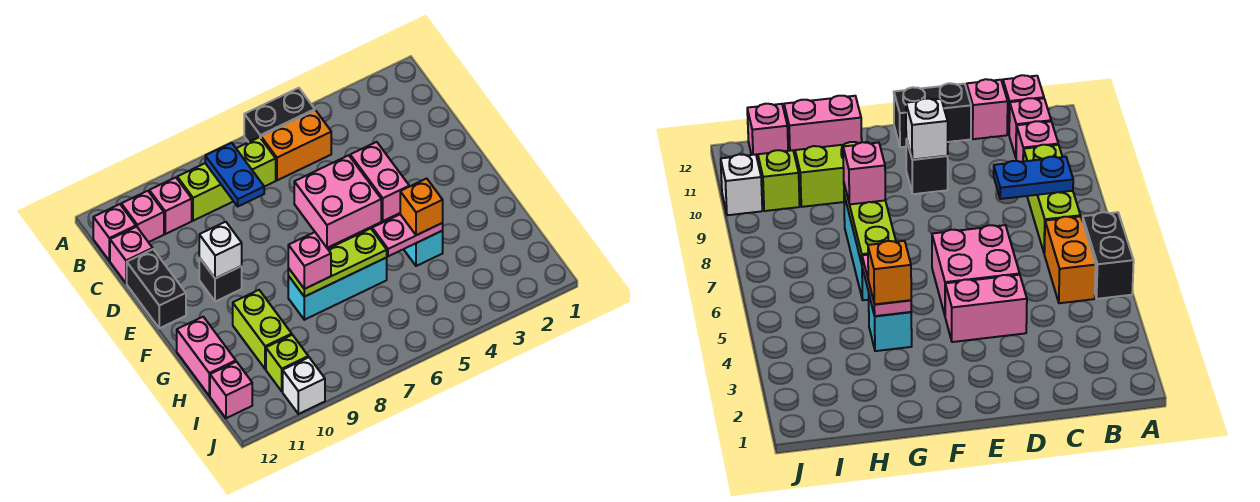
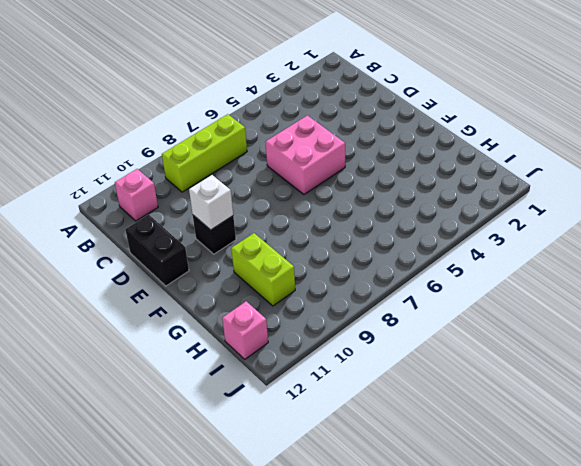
none -> black brick A5:A6 level 1
none -> orange brick B5:B6 level 1
none -> pink brick B10 level 1

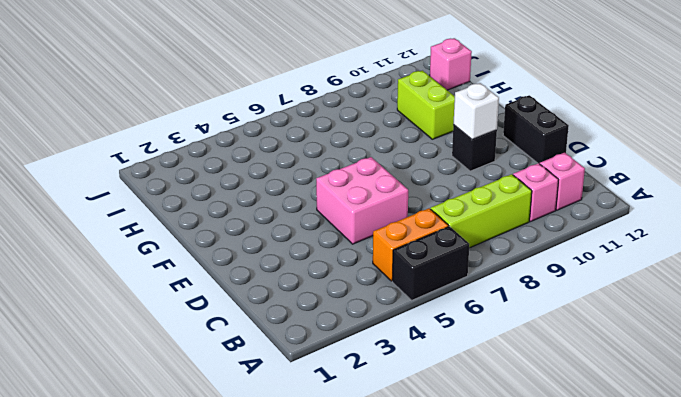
none -> pink brick B12 level 1
none -> pink brick C12 level 1
none -> pink brick D4:E4 level 1

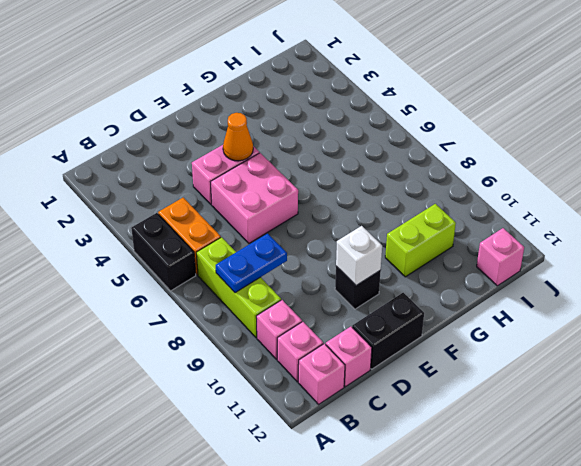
orange cone E4 level 2 -> none
none -> cyan brick G4 level 1
none -> cyan brick G6:G8 level 1
none -> pink brick G12:H12 level 1

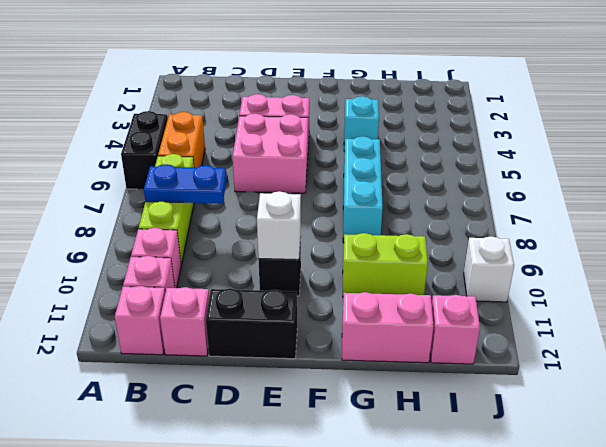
none -> lime brick I10 level 1
none -> pink plate G4:G5 level 2
none -> lime plate G6:G8 level 2

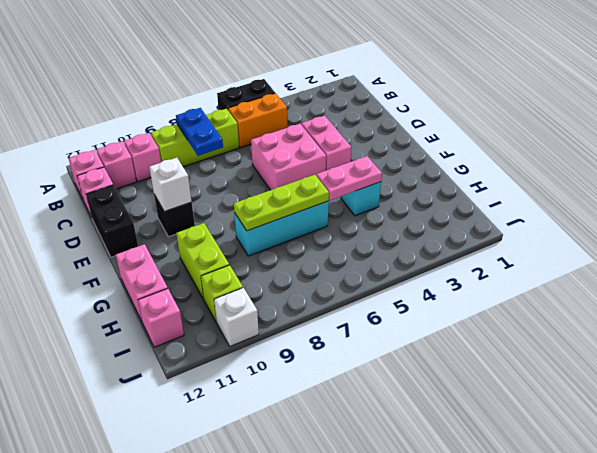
none -> orange brick G4 level 3
none -> pink brick G8 level 3

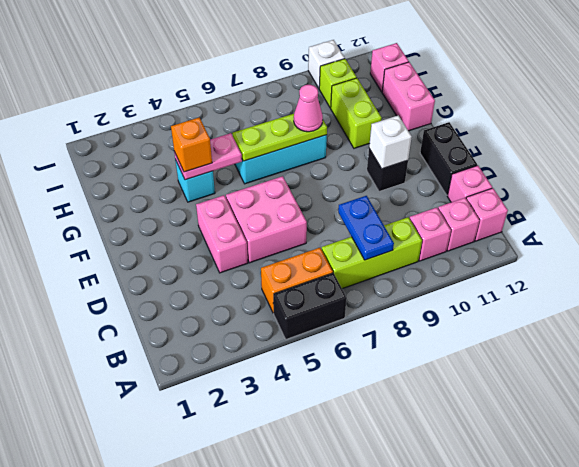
pink cone G8 level 3 -> pink brick G8 level 3

